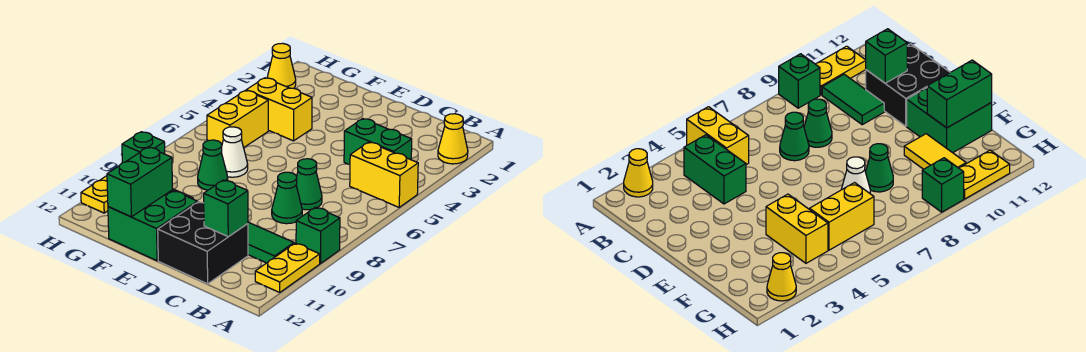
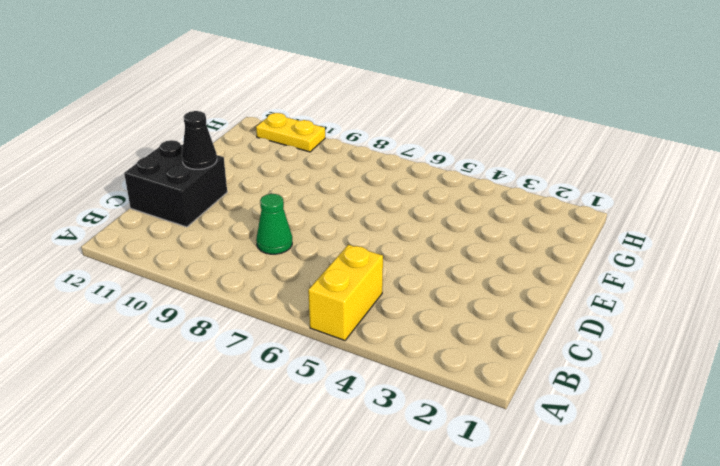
black cone D11 level 2 -> none
none -> yellow cone A2 level 1
none -> green brick A9 level 1
none -> yellow plate A10:A11 level 1

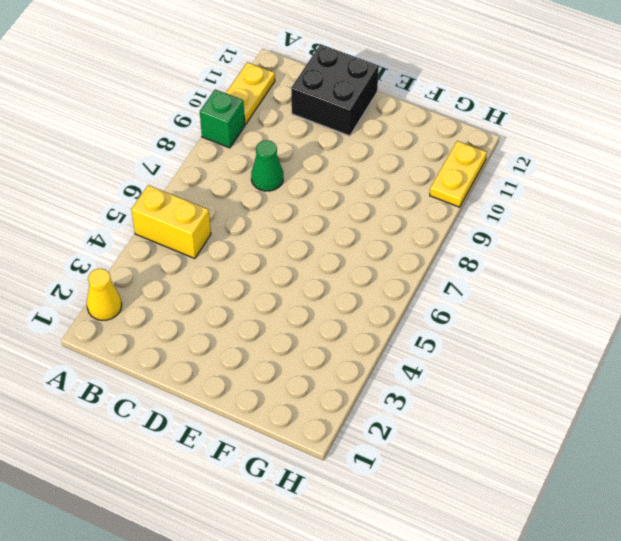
none -> green brick B4:C4 level 1
none -> green tile B10:C10 level 1
none -> green cone C7 level 1

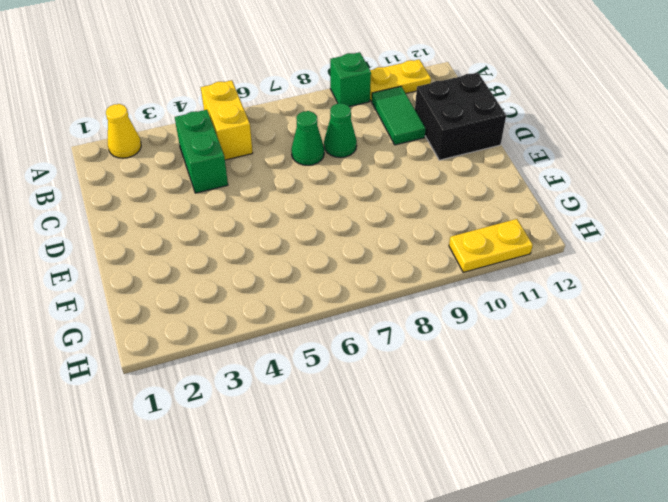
none -> green brick E11:F12 level 1
none -> yellow brick F4:G4 level 1
none -> white cone F7 level 1

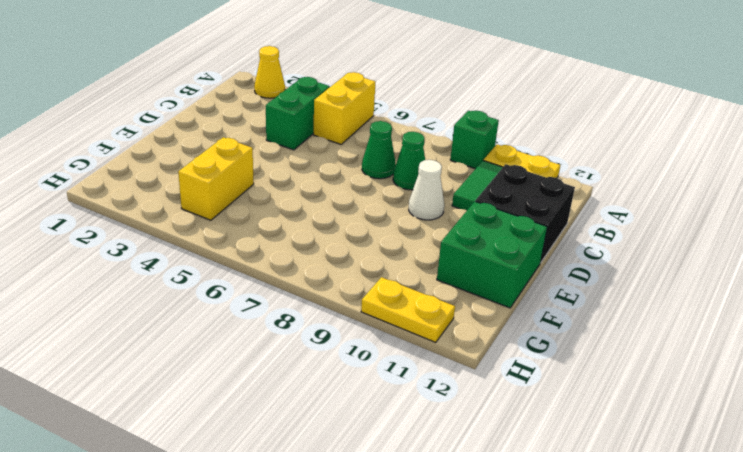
white cone D9 level 1 -> white cone F7 level 1
none -> green cone F8 level 1
none -> yellow tile F10:G10 level 1
none -> yellow brick G5:G6 level 1

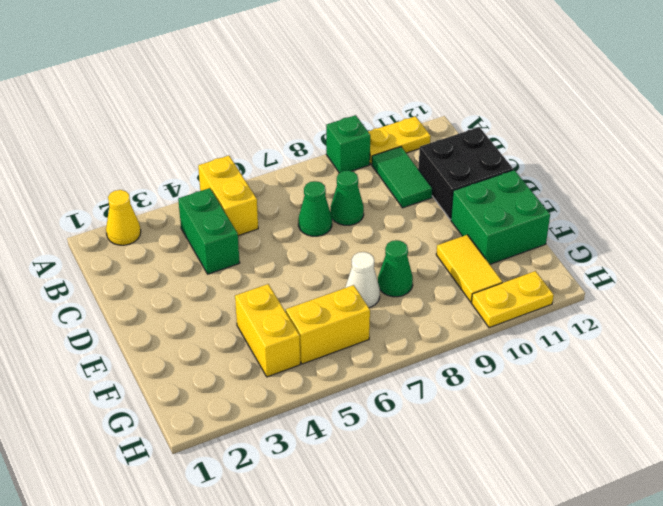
none -> yellow cone H2 level 1
none -> green brick H9 level 1
none -> green brick C11 level 2

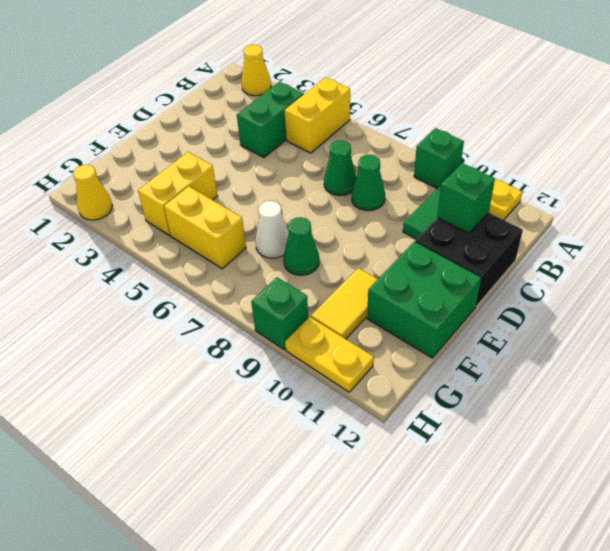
none -> green brick F11:F12 level 2

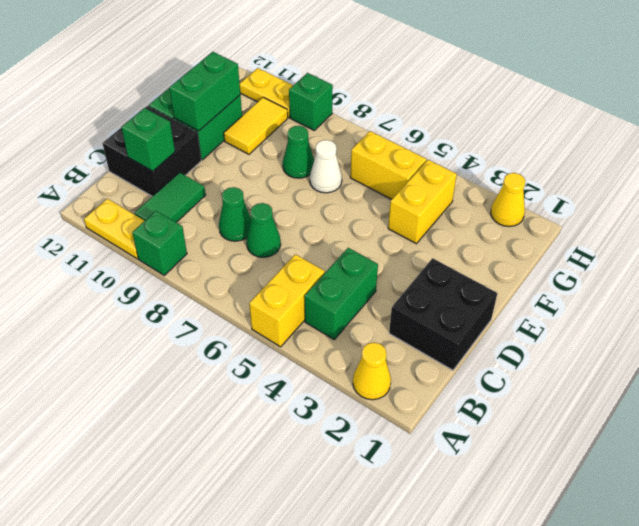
black brick C1:D2 level 1 -> none
green brick E11:F11 level 2 -> green brick F11:F12 level 2

